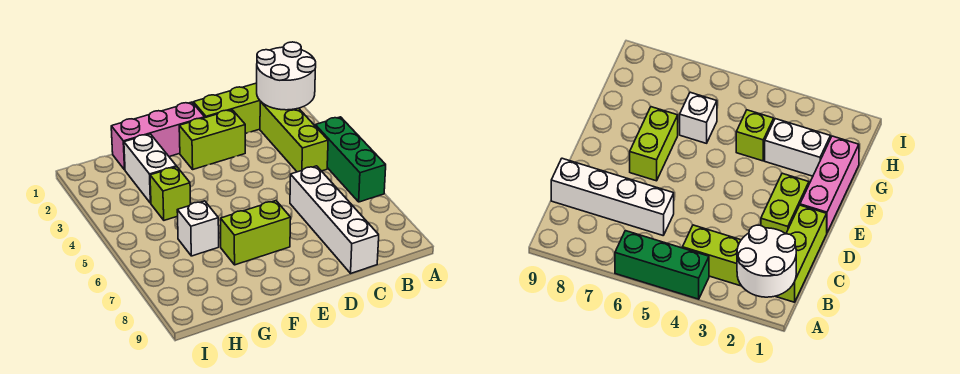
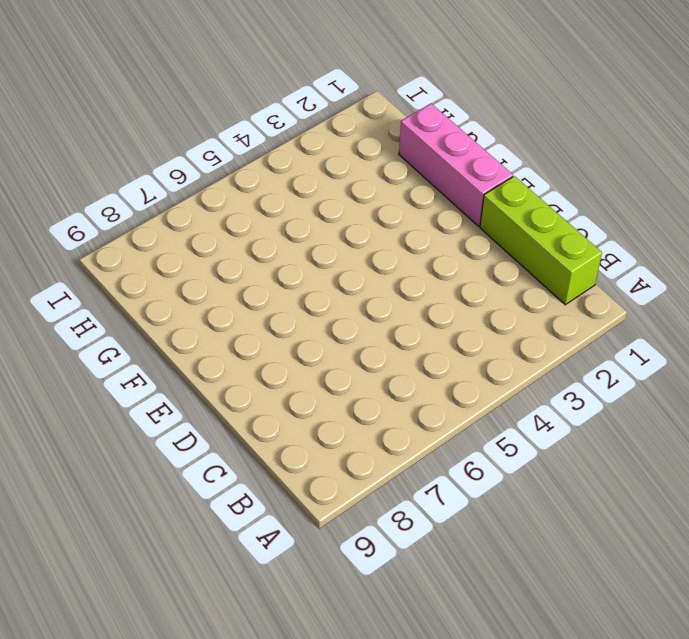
none -> green brick A4:A6 level 1
none -> lime brick B2:B4 level 1

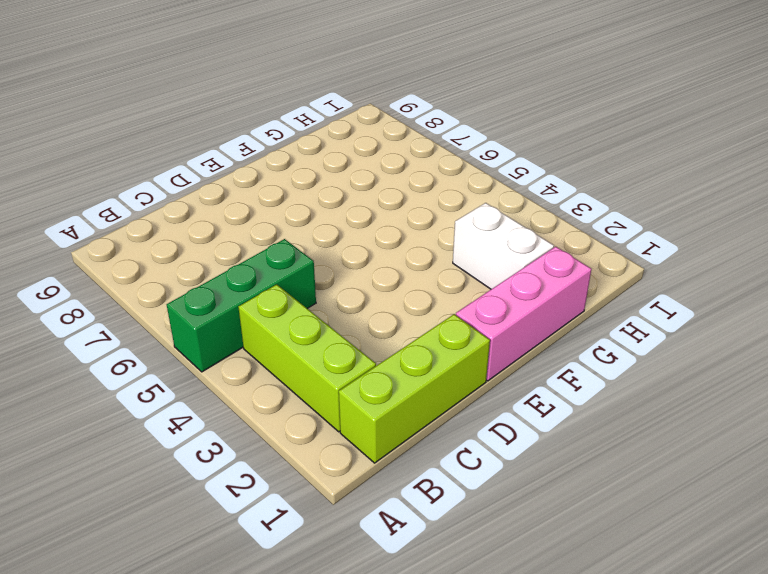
green brick A5:C5 level 1 -> green brick A4:A6 level 1
none -> white brick C6:C9 level 1
none -> lime brick D2:E2 level 1

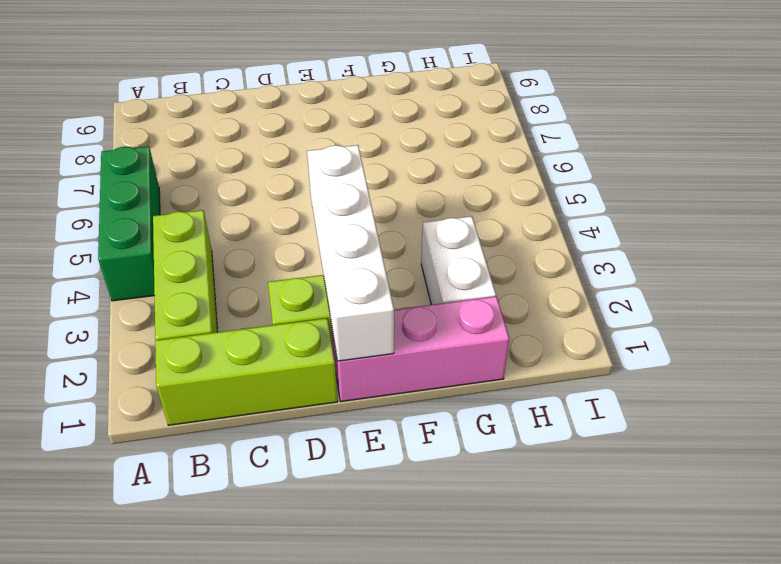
white brick E1:E4 level 2 -> white brick C6:C9 level 1
none -> lime brick E7:F7 level 1
none -> lime brick G4 level 1

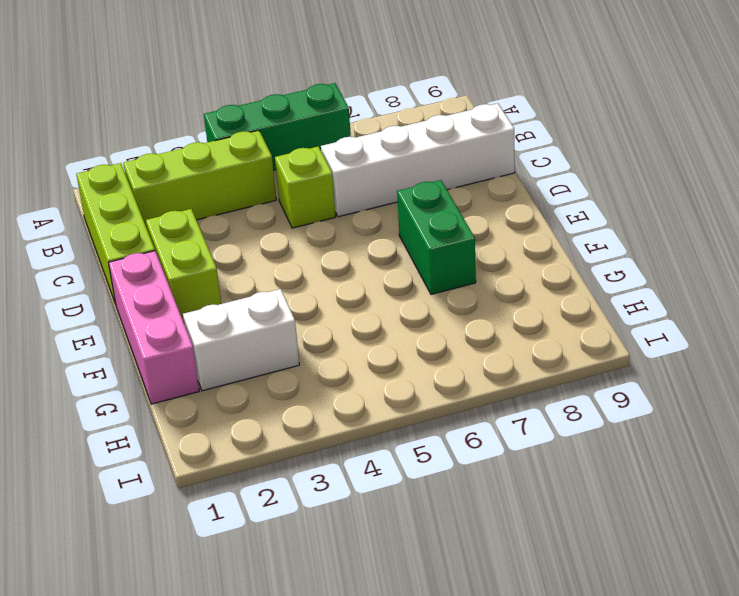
lime brick C5 level 1 -> lime brick G4 level 1
green brick E7:F7 level 1 -> lime brick E7:F7 level 1
none -> white brick G6 level 1
none -> white round brick A1:B2 level 2

